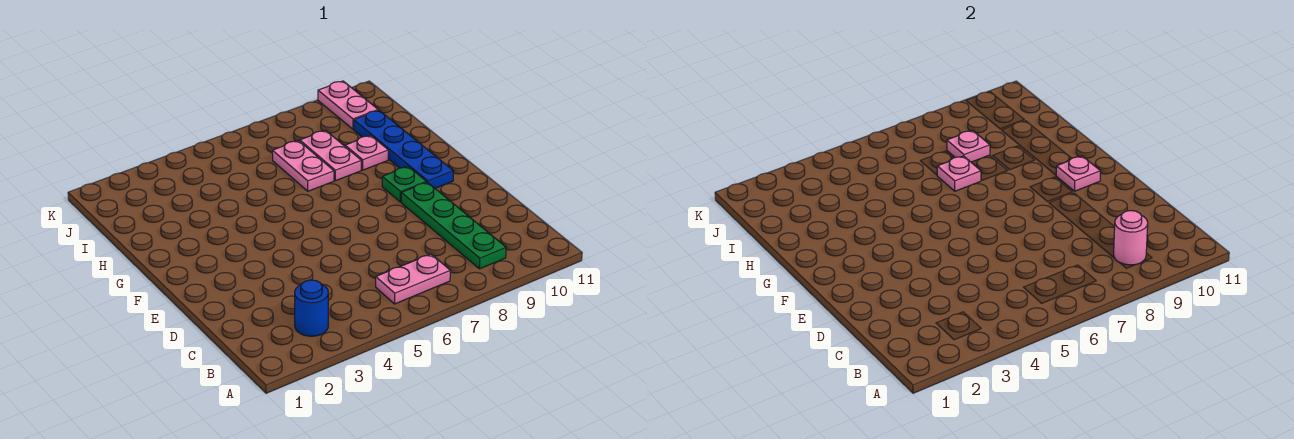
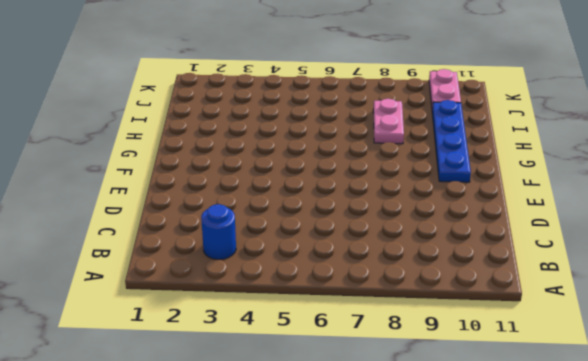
none -> pink plate B6:B7 level 1
none -> green plate B9:E9 level 1
none -> green plate F9 level 1

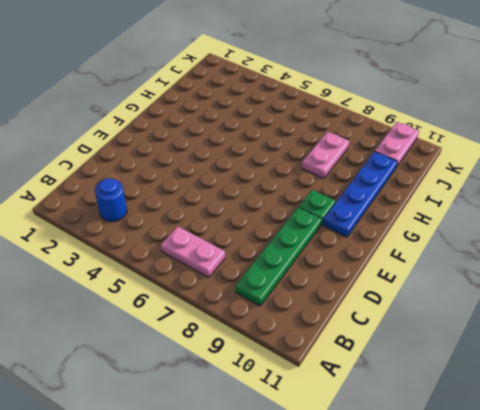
none -> pink plate H7:I7 level 1
none -> pink plate H9 level 1
none -> pink round brick B9 level 2

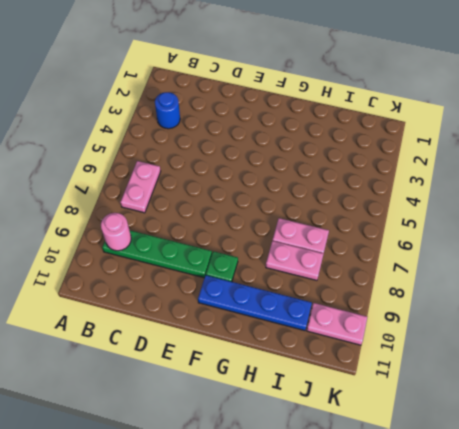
none -> pink plate H9 level 1
none -> pink plate F10 level 2
none -> pink plate H7 level 2

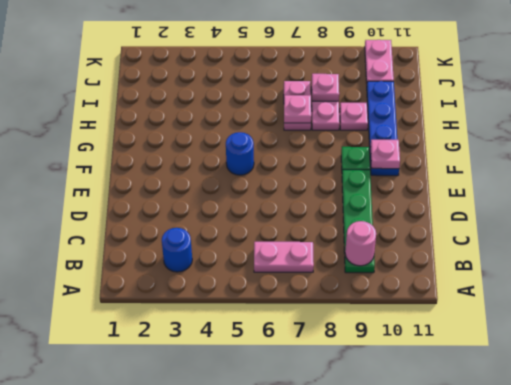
blue round brick F5 level 1 -> none

